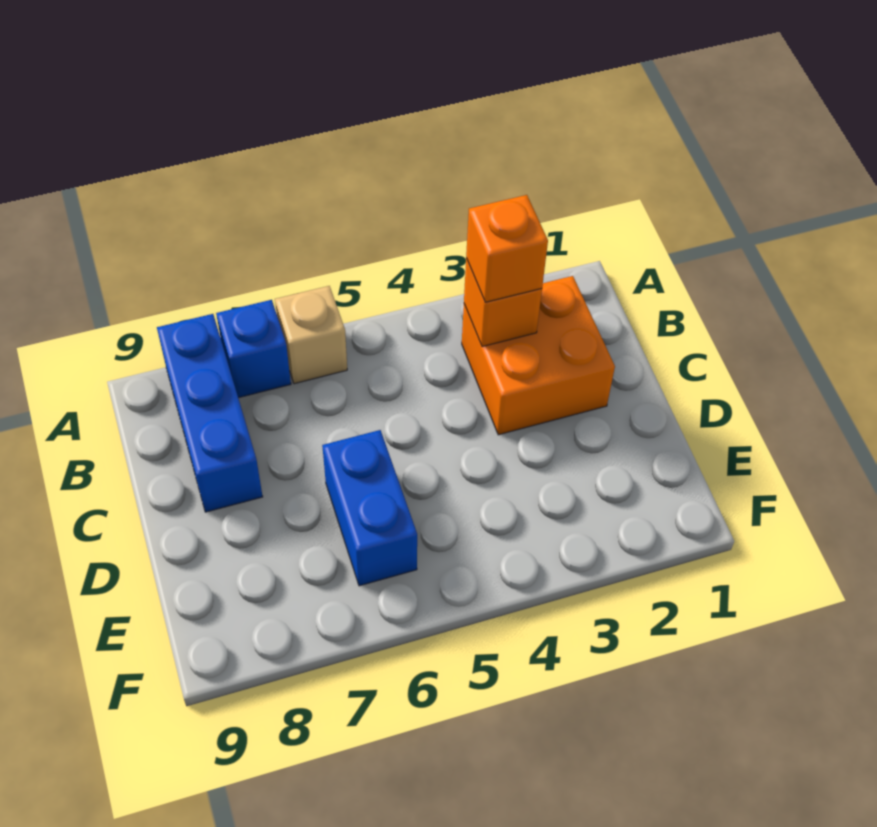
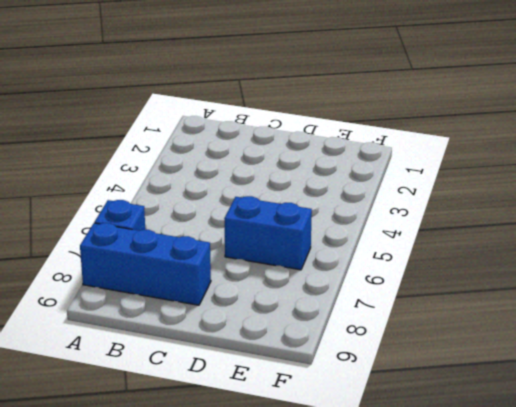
none -> tan brick A6 level 1
none -> orange brick B2:C3 level 1

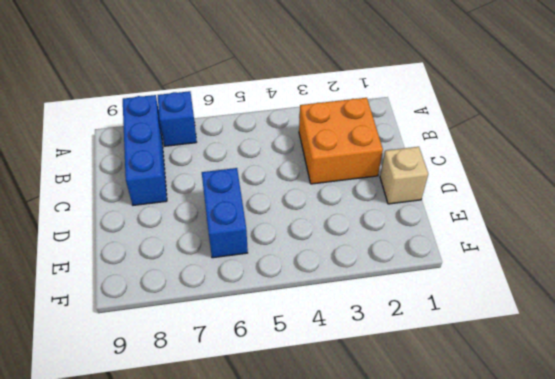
tan brick D1 level 1 -> tan brick A6 level 1
none -> orange brick B3 level 2
none -> orange brick B3 level 3

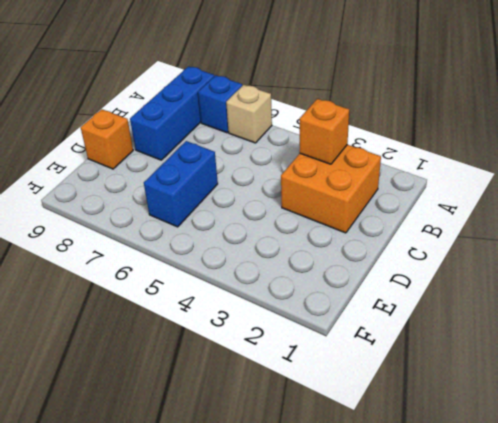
orange brick D9 level 1 -> orange brick B3 level 3

